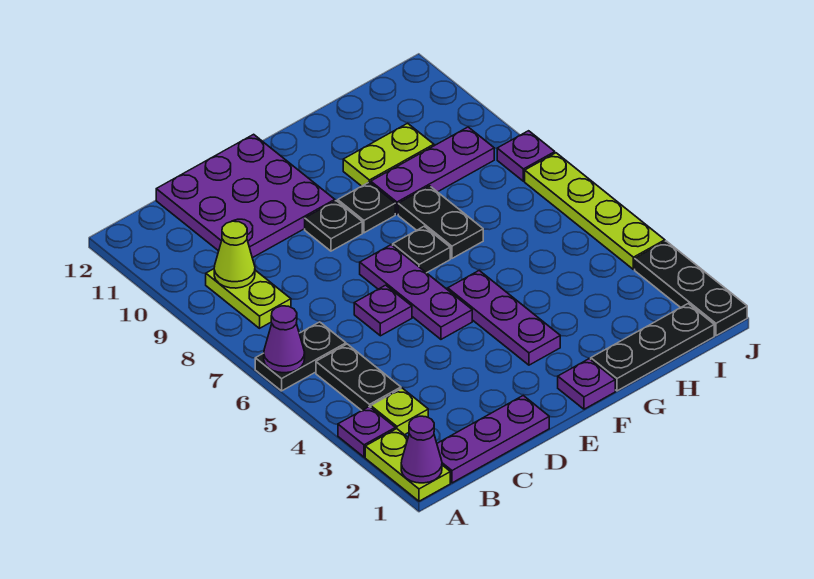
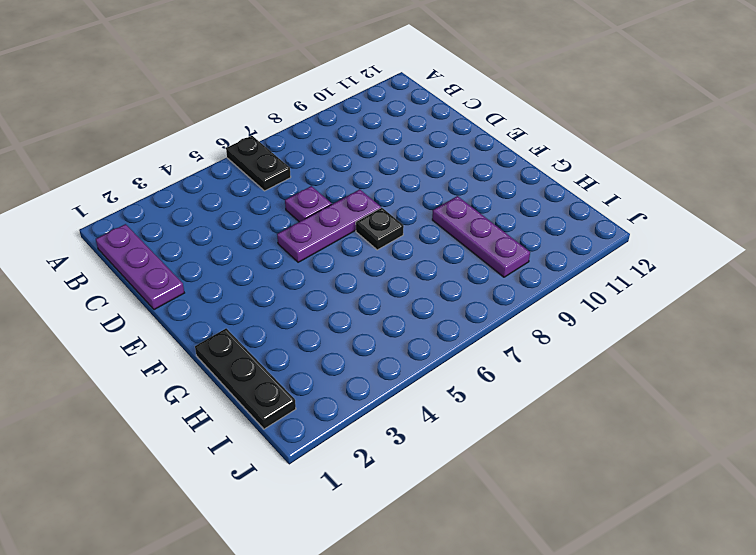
none -> lime plate A1:A2 level 1
none -> purple plate A3 level 1
none -> lime plate B3 level 1

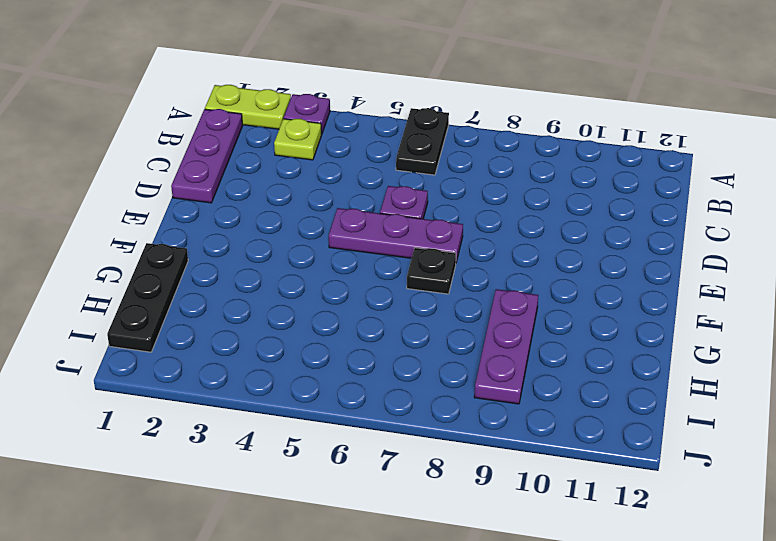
none -> black plate B4:B5 level 1
none -> lime plate B8:B9 level 1
none -> purple plate C10:E12 level 1

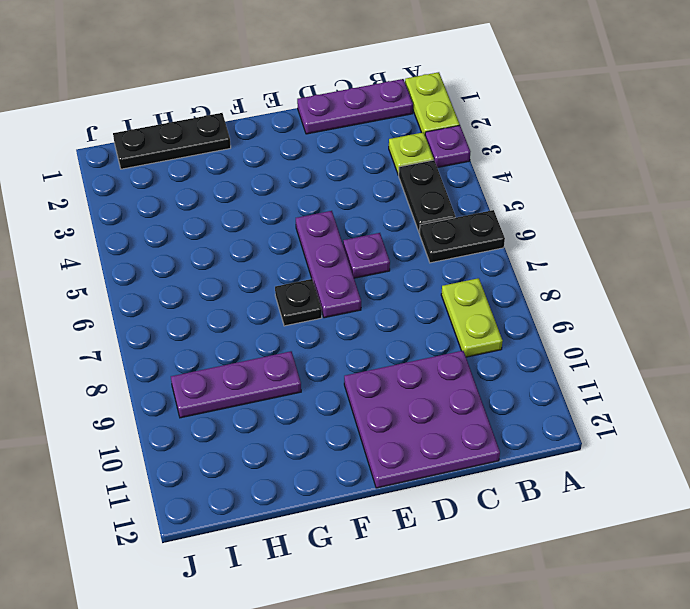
none -> black plate E9 level 1
none -> purple plate F1 level 1
none -> purple plate F3:F5 level 1

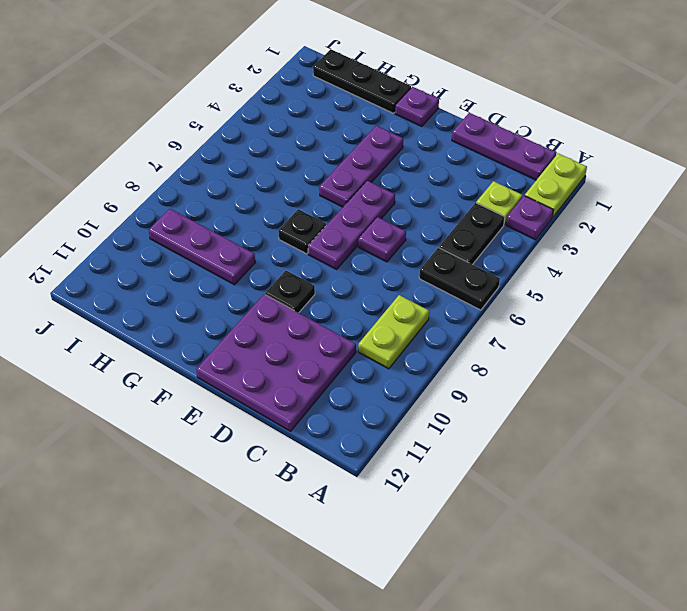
none -> black plate F9 level 1
none -> black plate G7:G8 level 1
none -> lime plate G10:H10 level 1

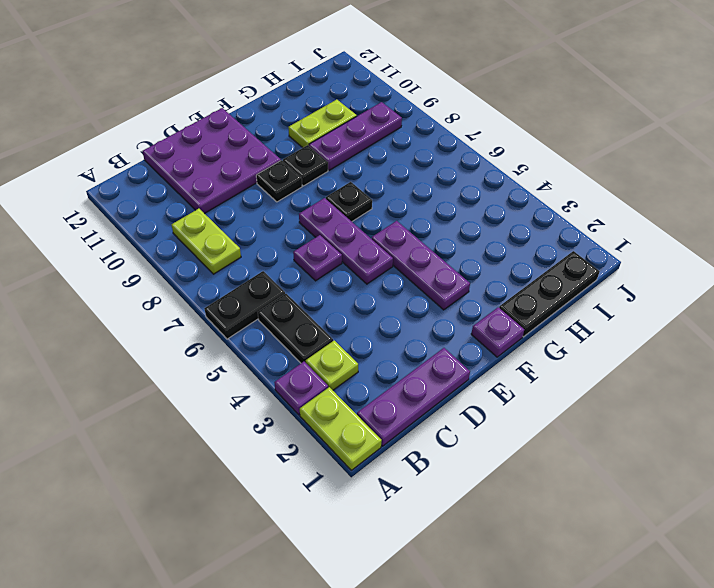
none -> black plate G7:G8 level 1
none -> black plate J1:J3 level 1
none -> lime plate J4:J7 level 1

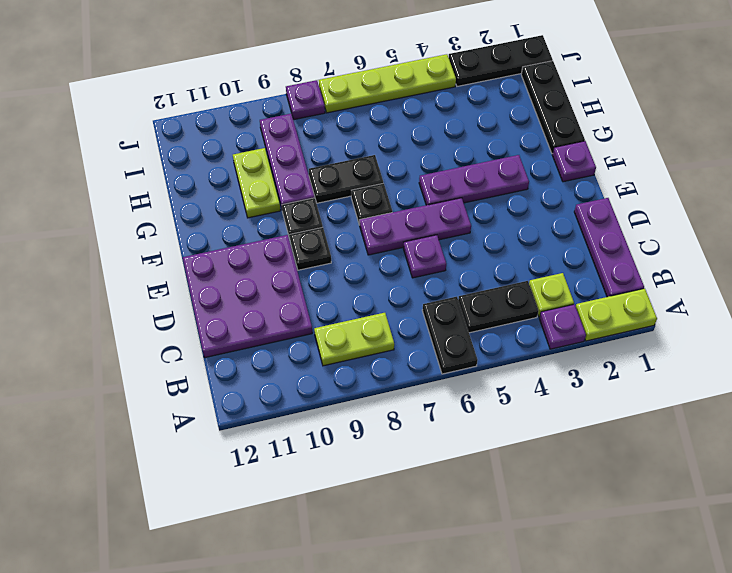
none -> purple cone A1 level 2
none -> purple cone A6 level 2
none -> lime cone B9 level 2

